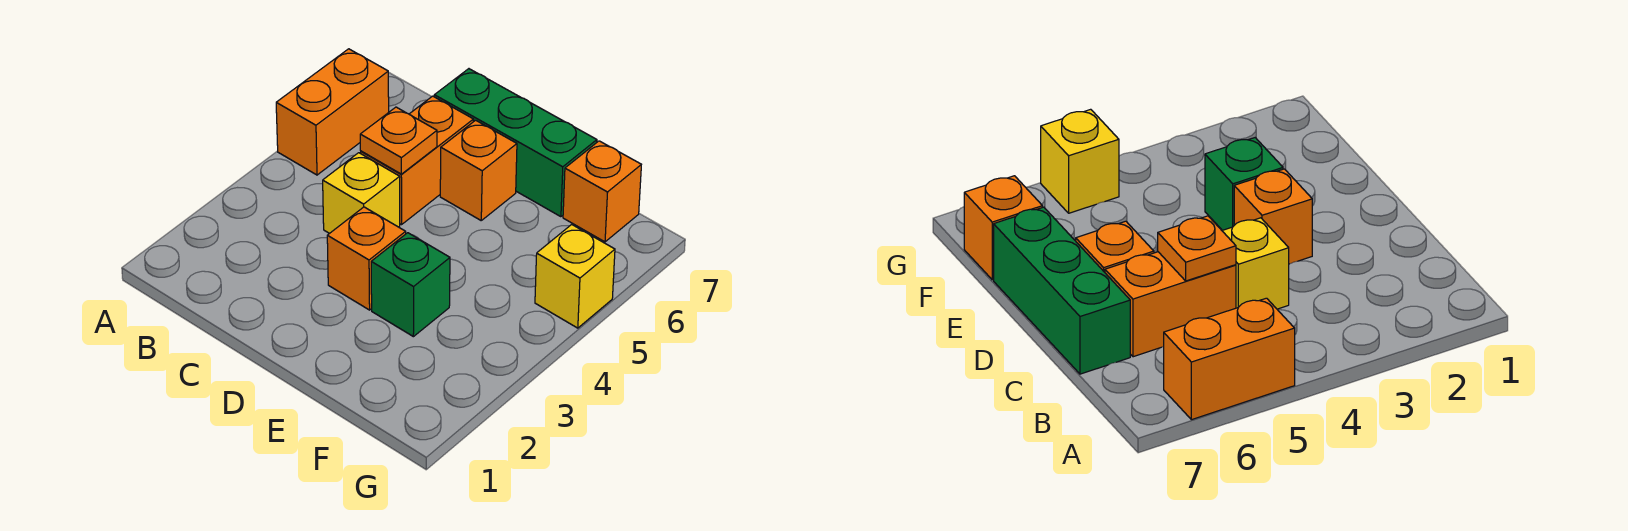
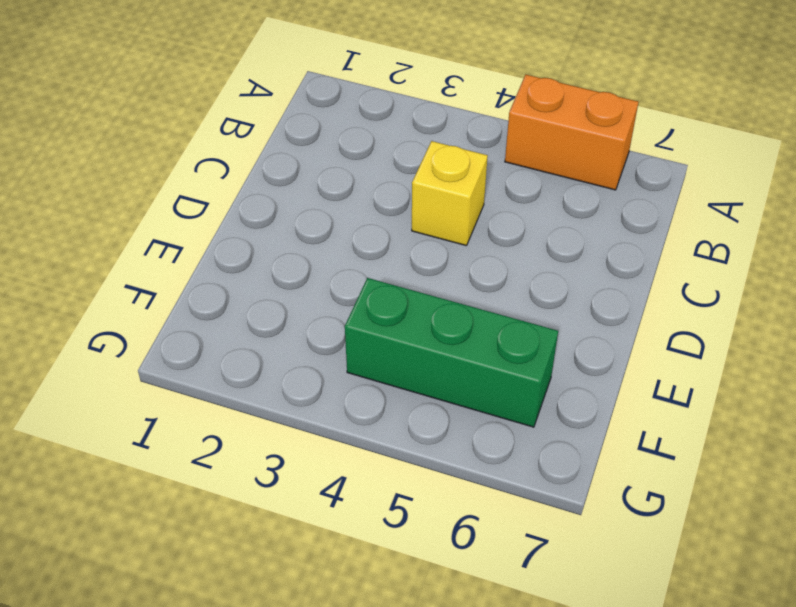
green brick F4:F6 level 1 -> green brick C7:E7 level 1
none -> orange brick C5:C6 level 1
none -> orange brick D3 level 1

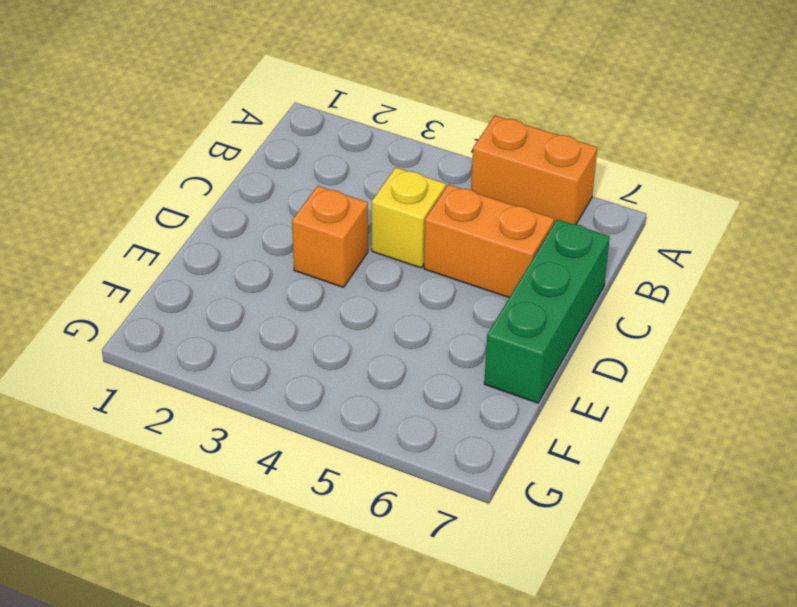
none -> orange brick D6 level 1
none -> green brick E3 level 1

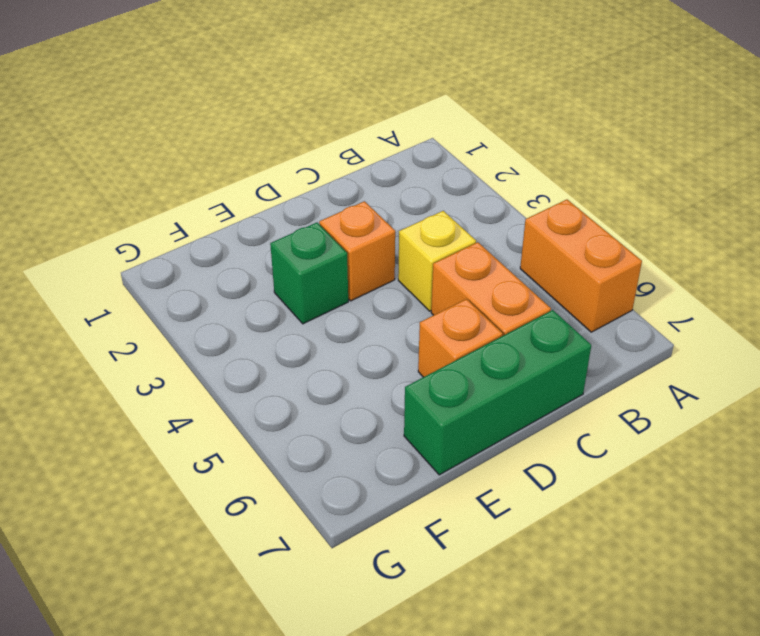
none -> orange brick F7 level 1
none -> yellow brick G5 level 1

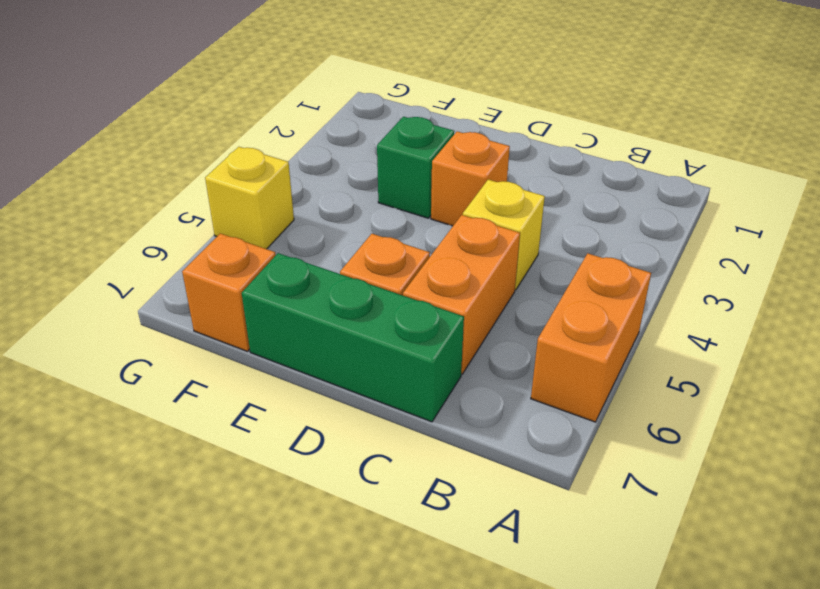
none -> orange plate C5 level 2

